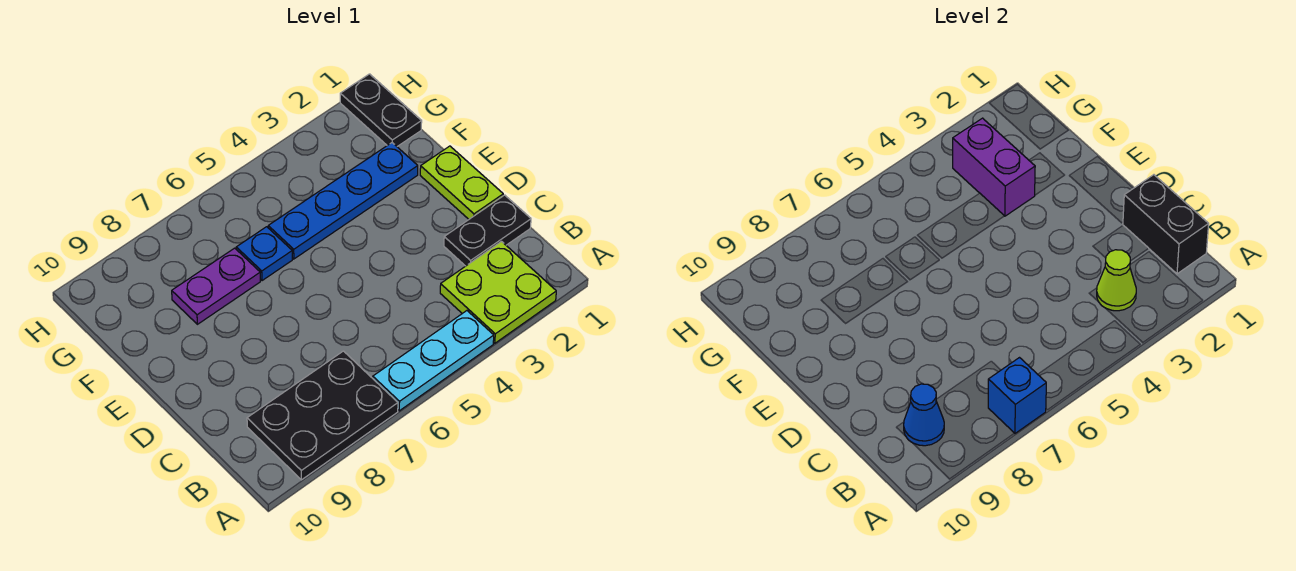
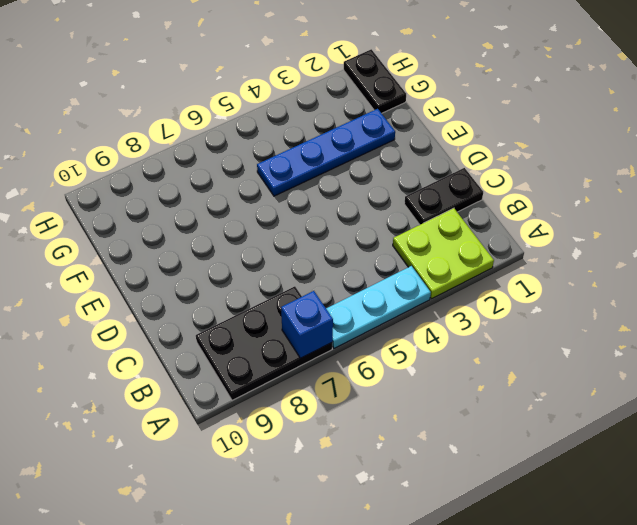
none -> lime plate D1:E1 level 1
none -> blue plate F6 level 1
none -> purple plate F7:F8 level 1

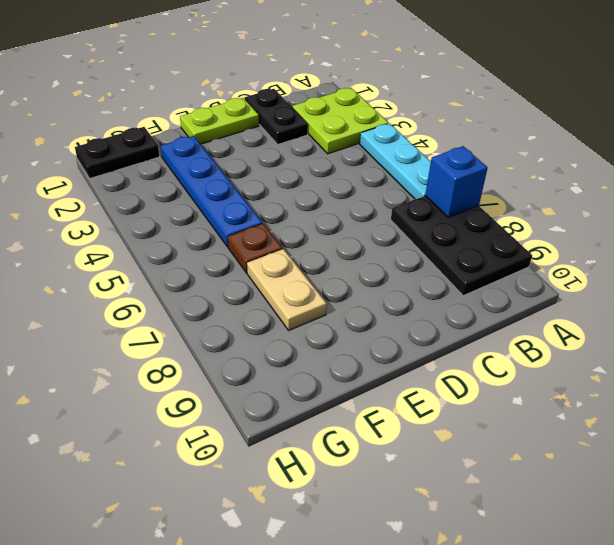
brown plate F6 level 1 -> blue plate F6 level 1
tan plate F7:F8 level 1 -> purple plate F7:F8 level 1
none -> black brick B1:C1 level 2
none -> lime cone B3 level 2
none -> blue cone B9 level 2

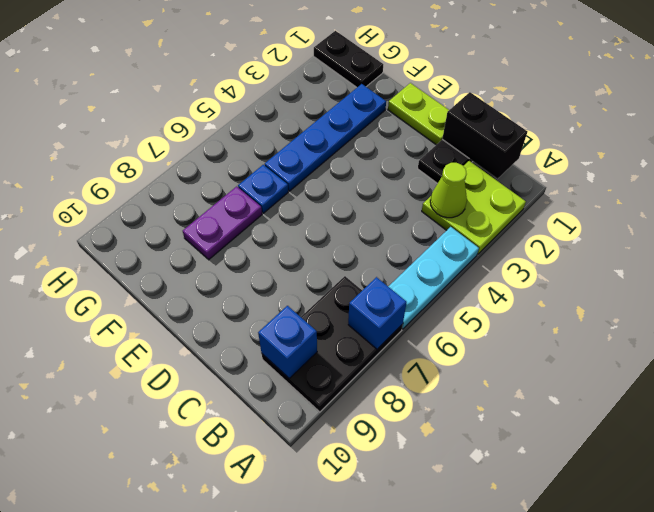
blue brick B9 level 2 -> blue cone B9 level 2
none -> purple brick F3:G3 level 2

